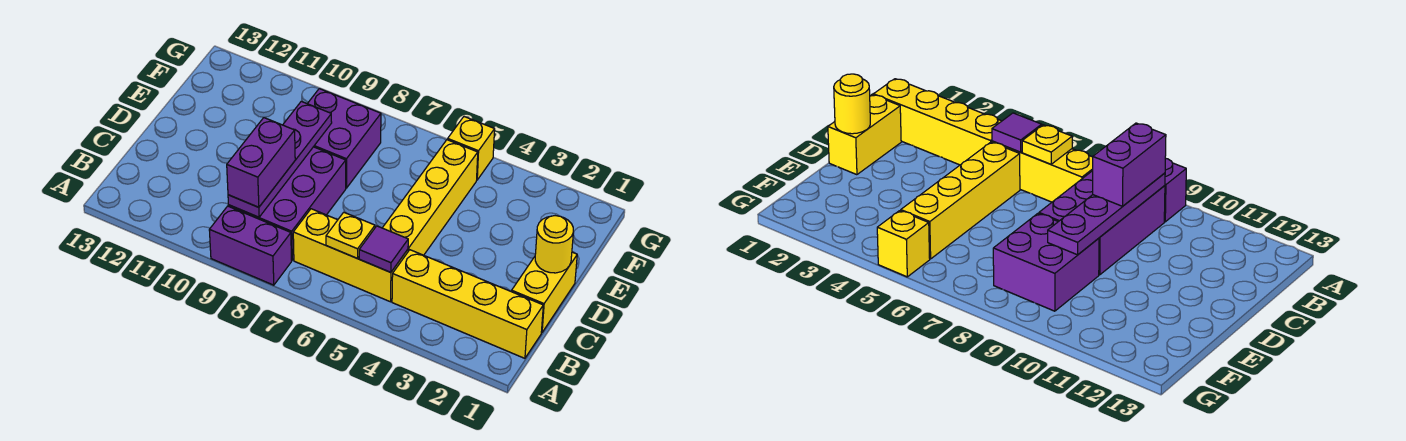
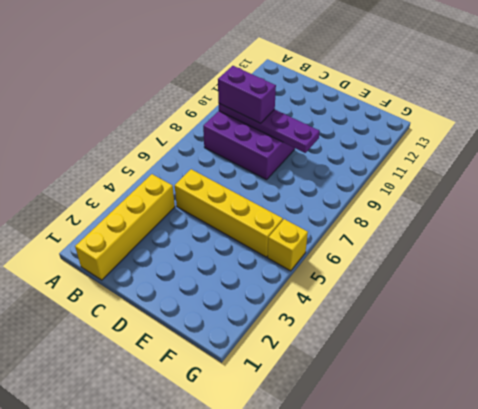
none -> purple brick A8:A9 level 1
none -> yellow brick B5:B7 level 1
none -> yellow brick C1:D1 level 1

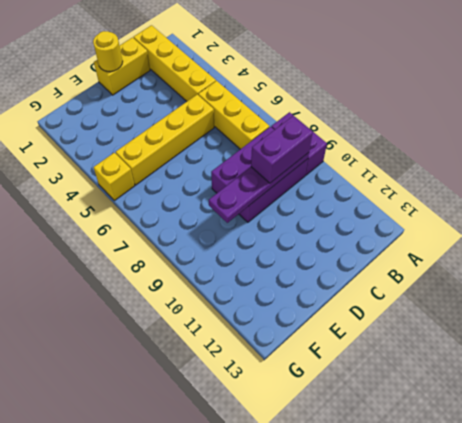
none -> purple brick E8:F9 level 1
none -> purple tile B5 level 2
none -> yellow plate B6 level 2

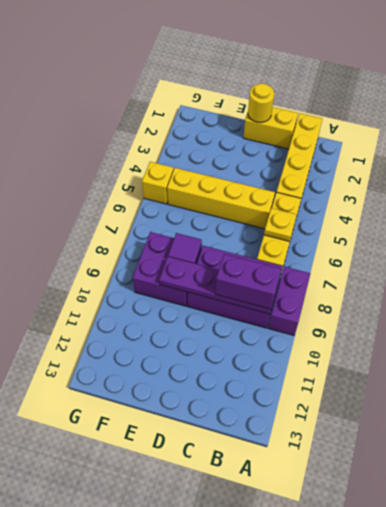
purple tile E8 level 2 -> purple tile B5 level 2

